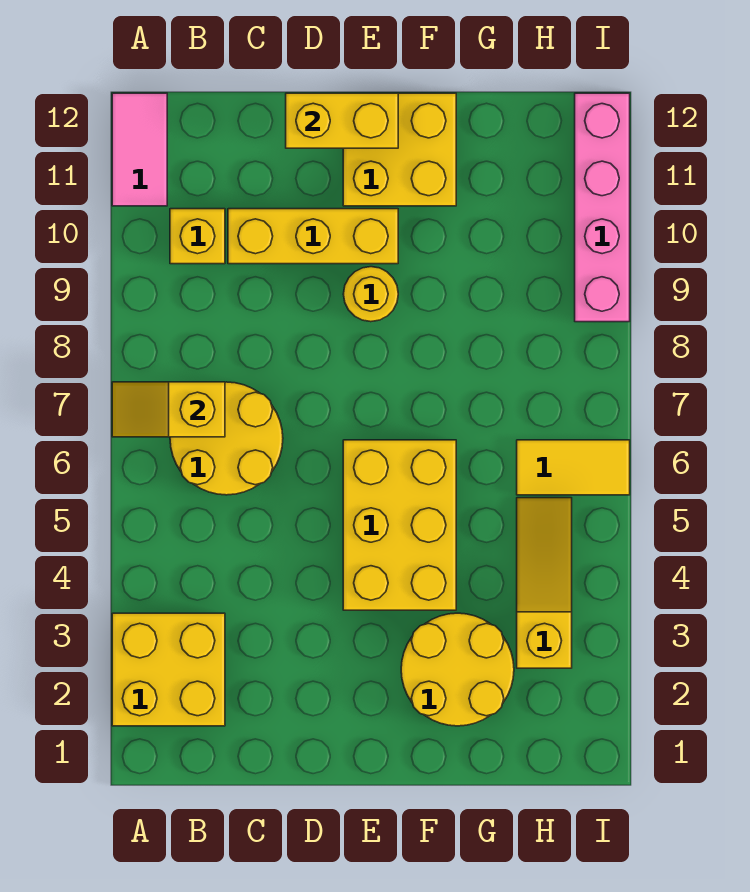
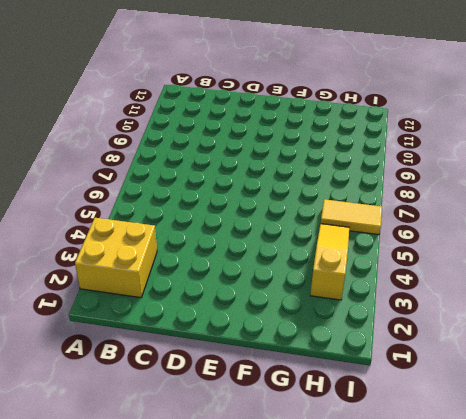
none -> pink tile A11:A12 level 1
none -> yellow round brick B6:C7 level 1
none -> yellow brick B10 level 1

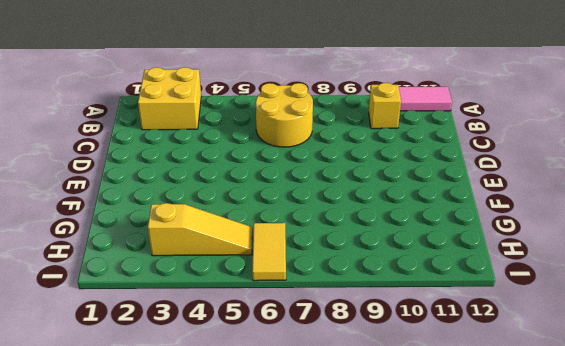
none -> yellow brick C10:E10 level 1
none -> yellow brick E4:F6 level 1
none -> yellow round brick E9 level 1

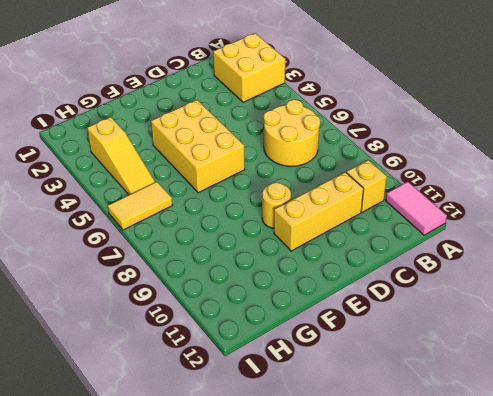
none -> yellow brick E11:F12 level 1
none -> yellow round brick F2:G3 level 1
none -> pink brick I9:I12 level 1

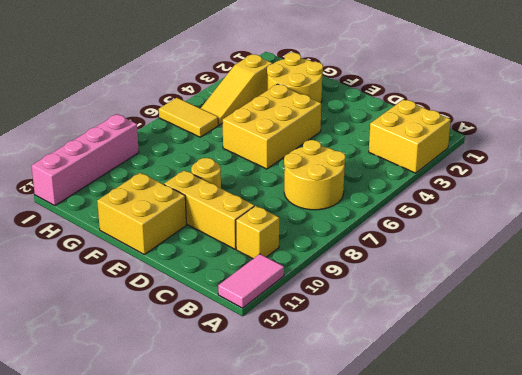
none -> yellow slope A7:B7 level 2 top B
none -> yellow brick D12:E12 level 2

